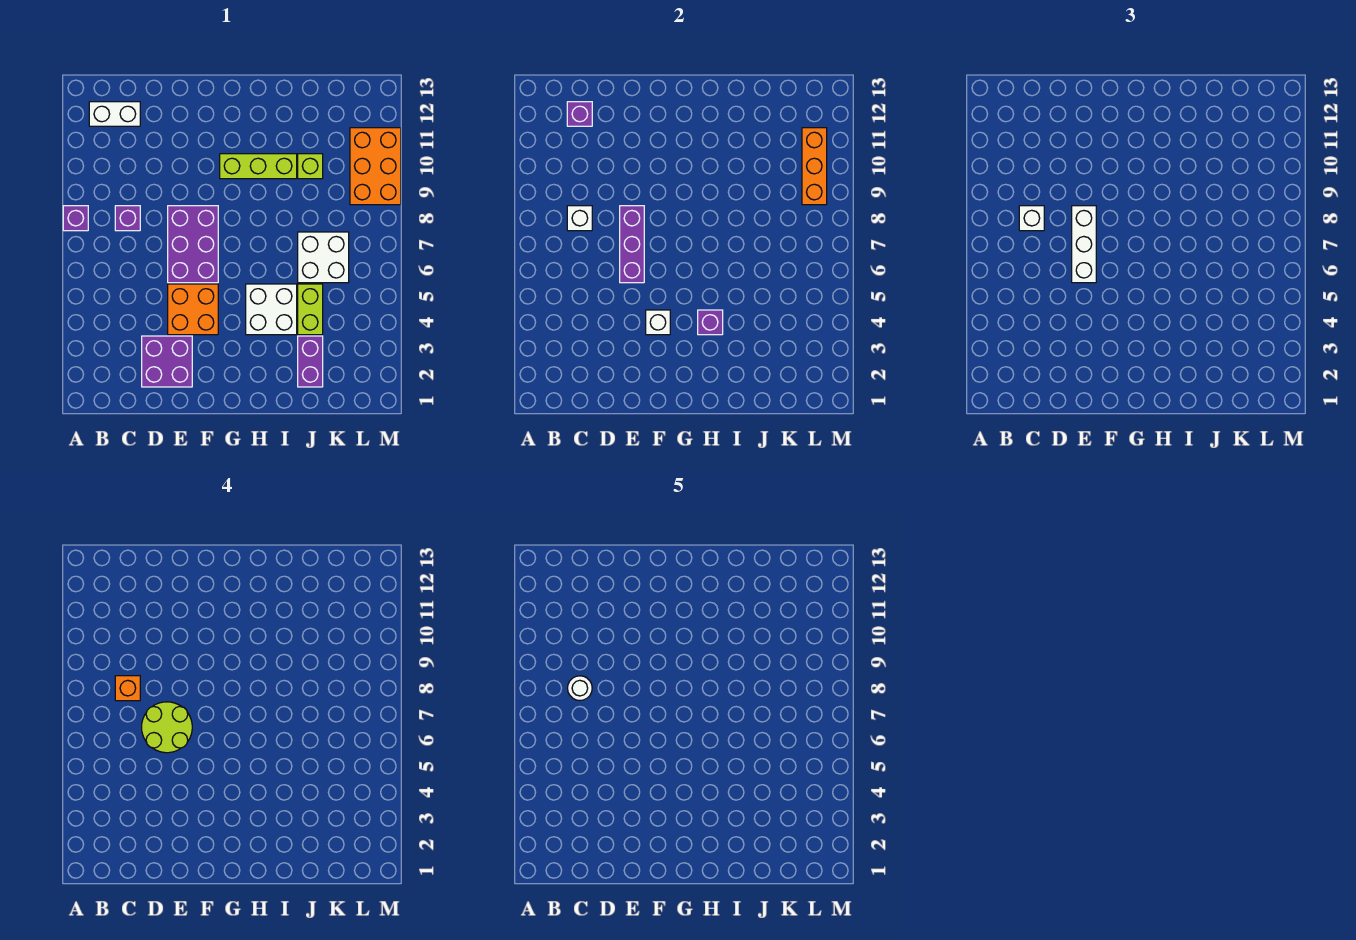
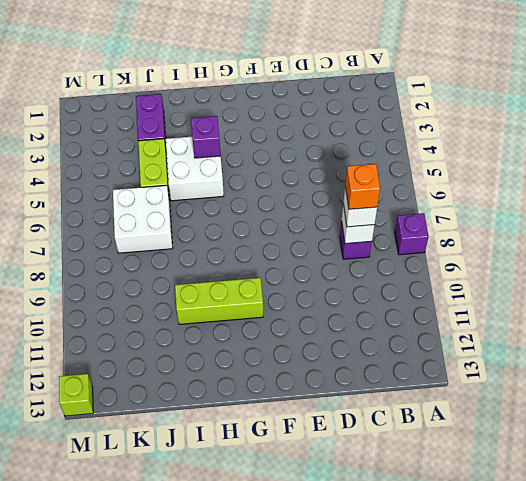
lime brick M13 level 1 -> lime brick J10 level 1
none -> white brick B12:C12 level 1
none -> purple brick D2:E3 level 1
none -> orange brick E4:F5 level 1

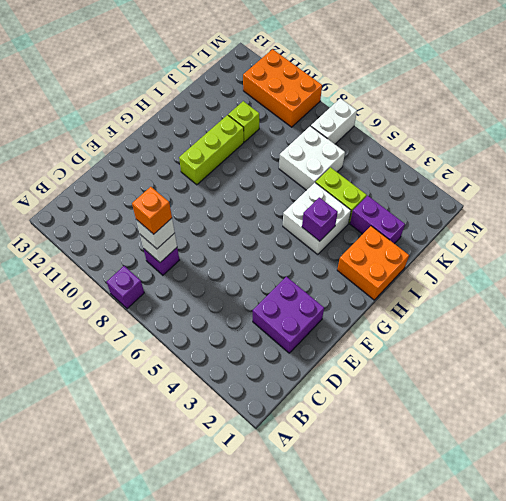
orange brick H1:I2 level 1 -> orange brick E4:F5 level 1
white brick L7:M7 level 1 -> white brick B12:C12 level 1
none -> purple brick E6:F8 level 1
none -> purple brick C12 level 2
none -> purple brick E6:E8 level 2

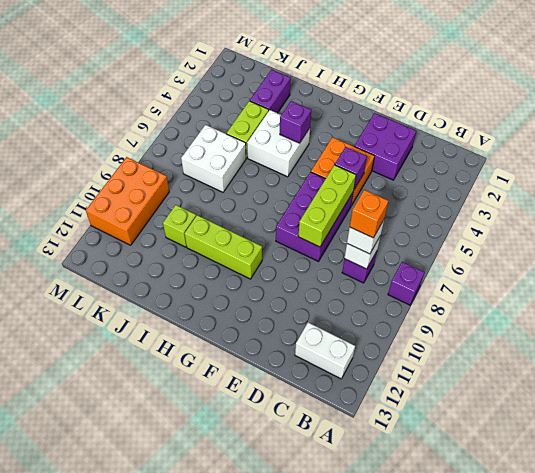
purple brick E5 level 2 -> purple brick C12 level 2
lime brick E6:E8 level 2 -> purple brick E6:E8 level 2
none -> white brick F4 level 2
none -> orange brick L9:L11 level 2
none -> white brick E6:E8 level 3

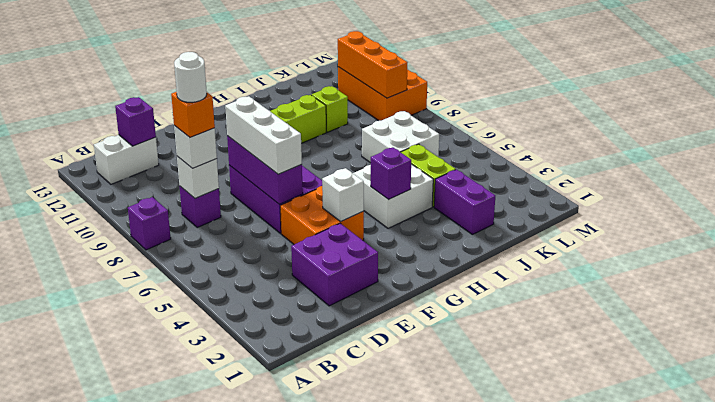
none -> lime round brick D6:E7 level 4

